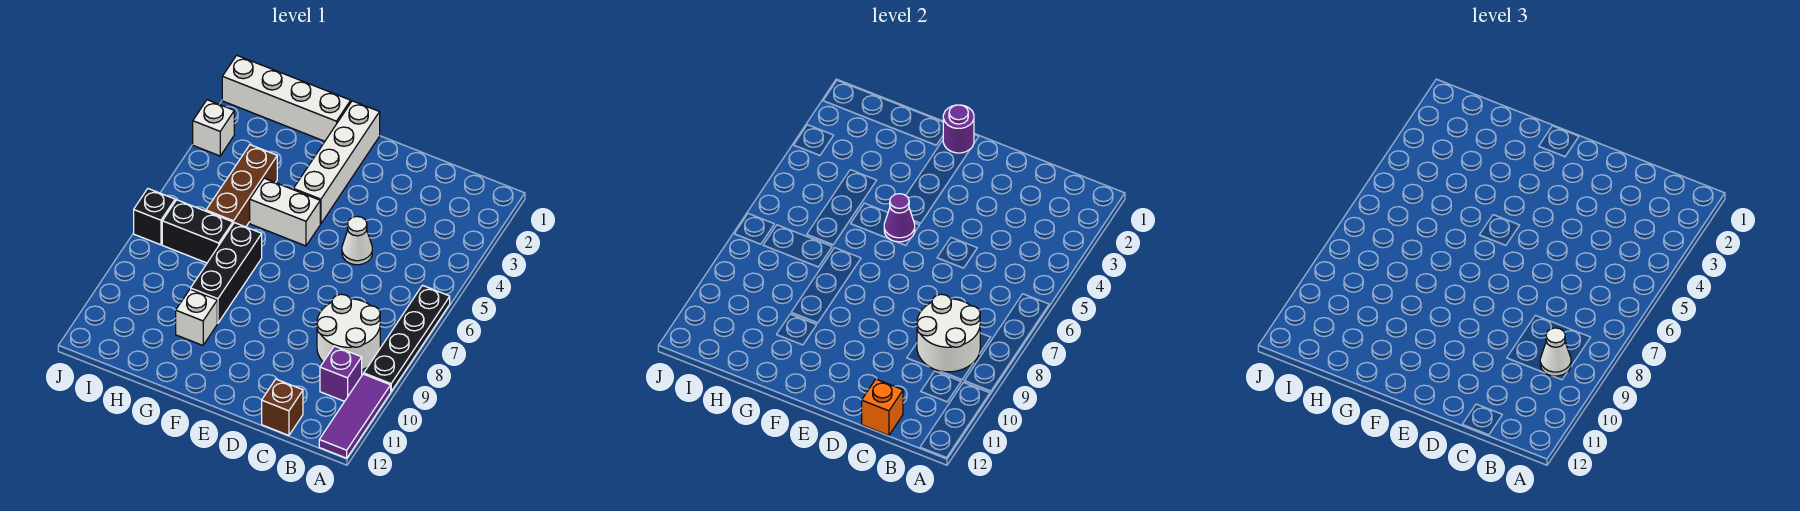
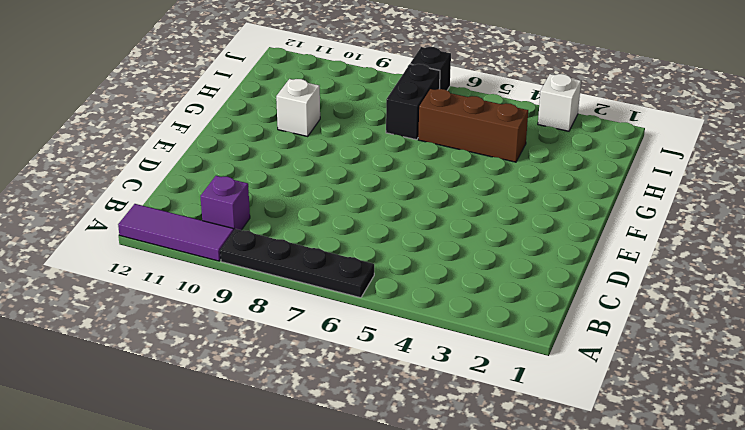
none -> white round brick B8:C9 level 1
none -> brown brick C12 level 1
none -> white cone D5 level 1

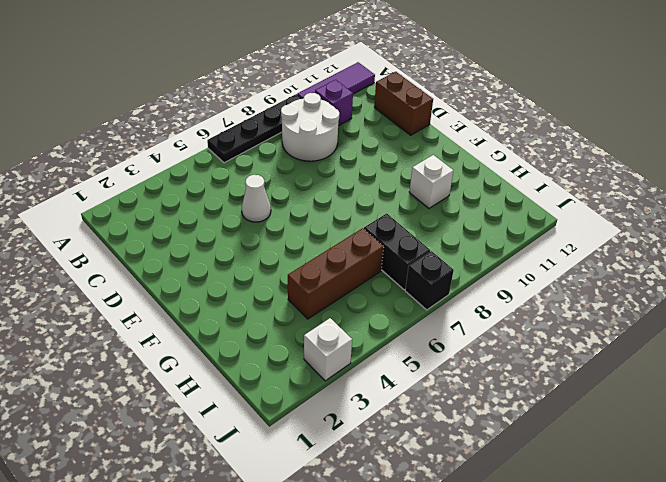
brown brick C12:D12 level 1 -> brown brick C12 level 1
none -> white brick F1:F4 level 1
none -> white brick F5:G5 level 1
none -> white brick G1:J1 level 1

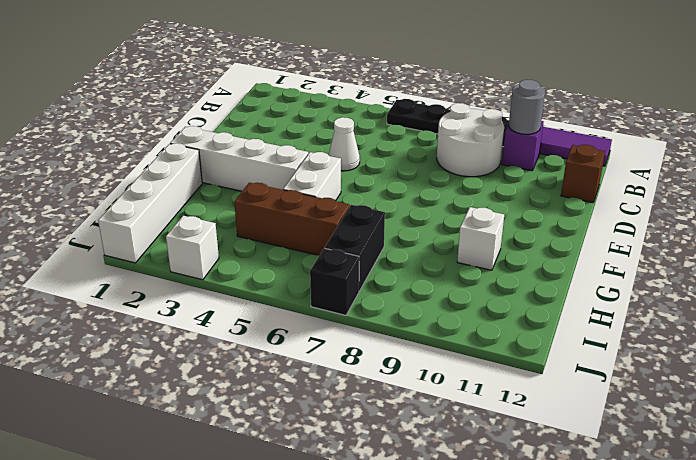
grey round brick B10 level 2 -> none
none -> black brick G7:G9 level 1
none -> white round brick B8:C9 level 2
none -> orange brick C12 level 2

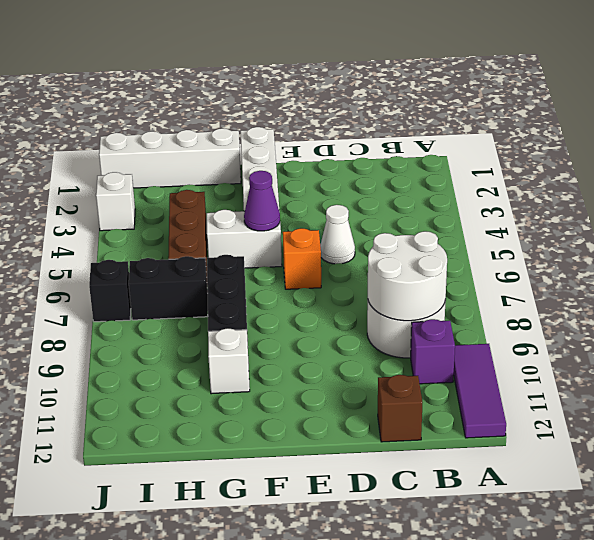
orange brick E6 level 1 -> orange brick C12 level 2
none -> black plate A6:A9 level 1
none -> purple round brick F1 level 2
none -> white cone B9 level 3

